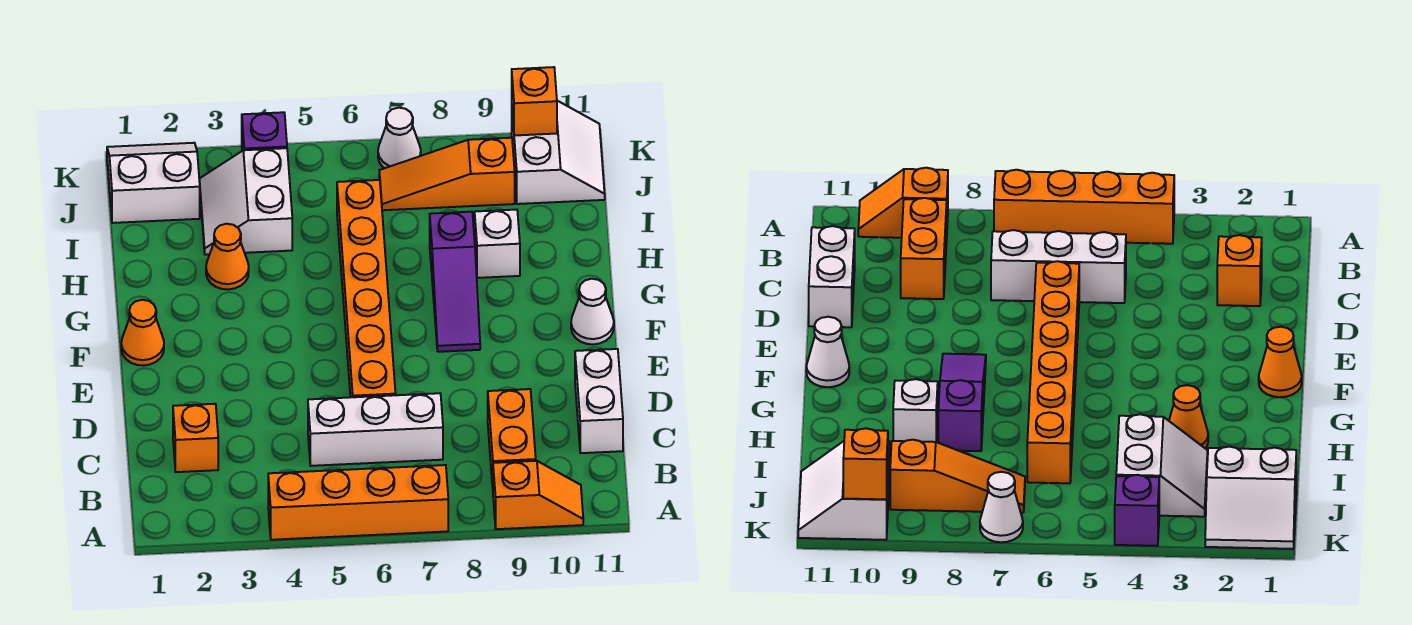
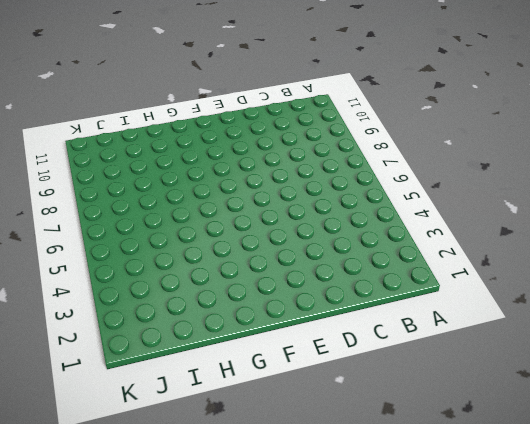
none -> orange brick A4:A7 level 1
none -> orange slope A9:A10 level 1 top 9
none -> orange brick B9:C9 level 1

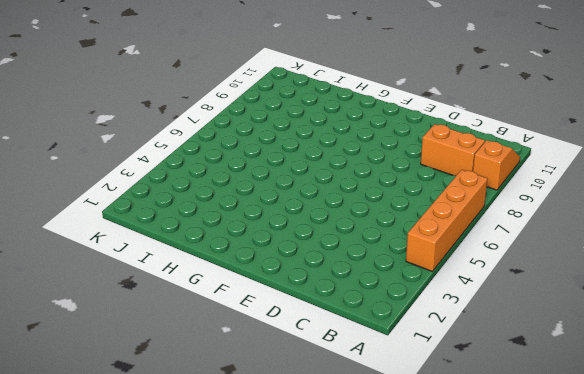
none -> orange brick C2 level 1
none -> white brick C5:C7 level 1
none -> white brick C11:D11 level 1

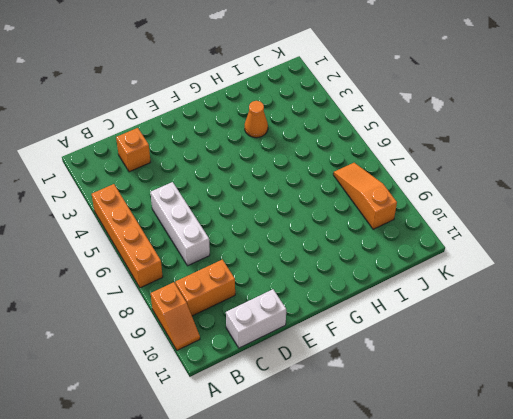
none -> orange brick D6:I6 level 1
none -> orange cone F1 level 1
none -> purple slope F8:H8 level 1 top H

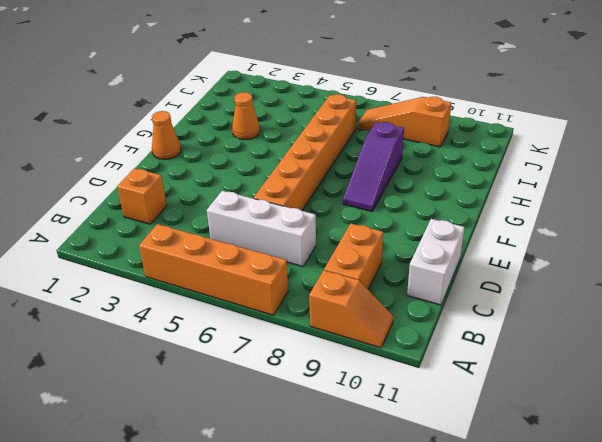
none -> white cone F11 level 1
none -> white brick H9 level 1
none -> white slope I3:J4 level 1 top 4

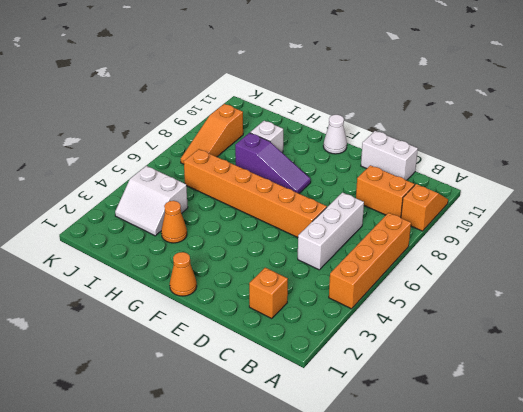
none -> white slope J1:K2 level 1 top J
none -> white slope J10:K11 level 1 top 10
none -> purple brick K4 level 1

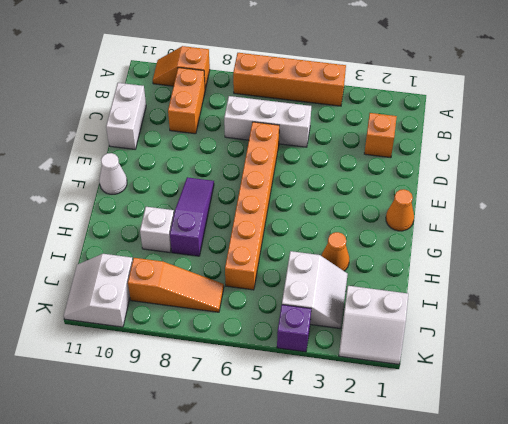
none -> white cone K7 level 1
none -> orange brick K10 level 2

